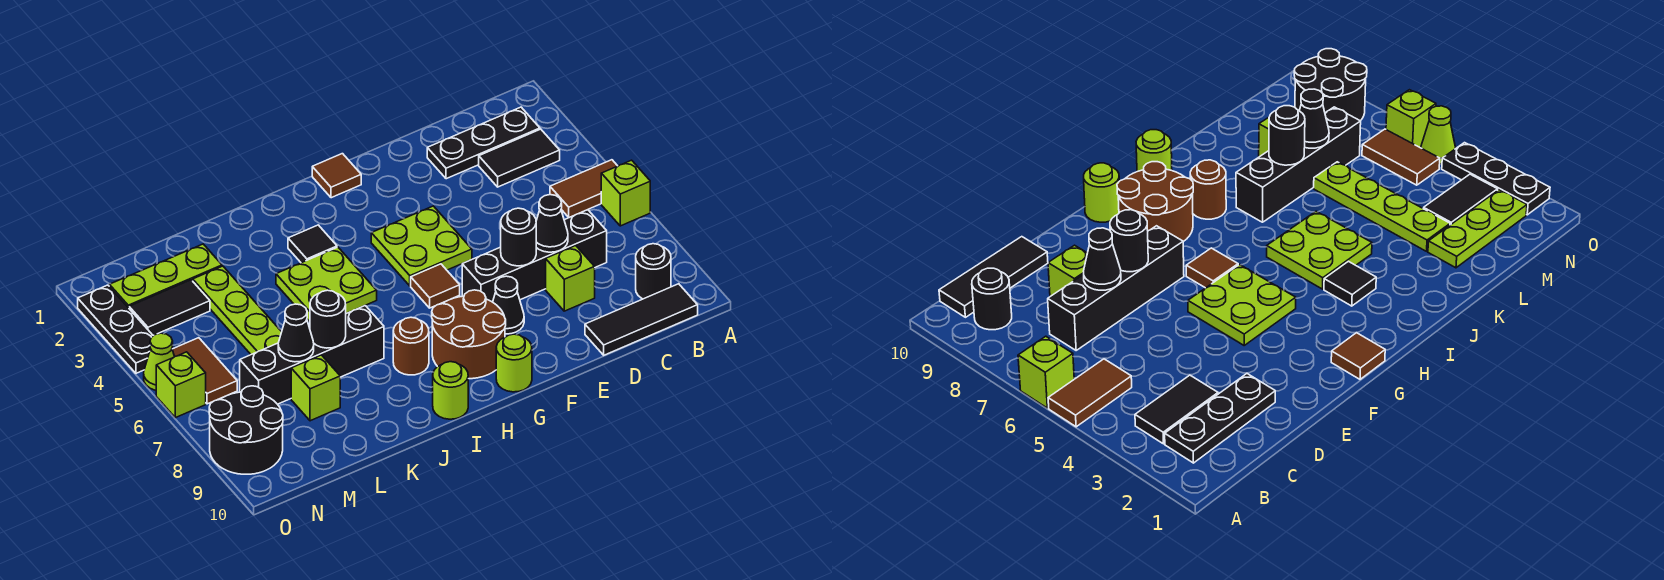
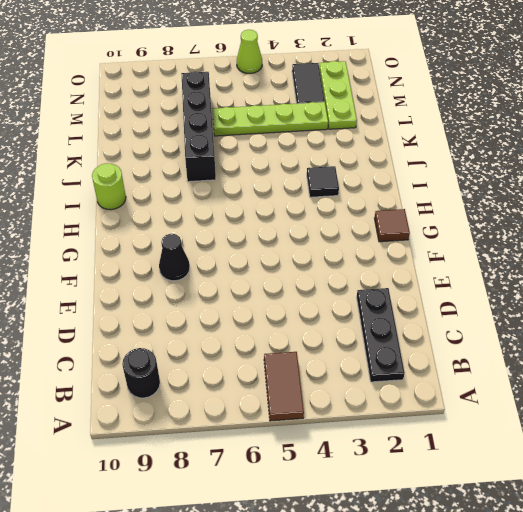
none -> lime brick A6 level 1
none -> black tile B3:C3 level 1
none -> black tile B10:D10 level 1
none -> black brick C7:F7 level 1

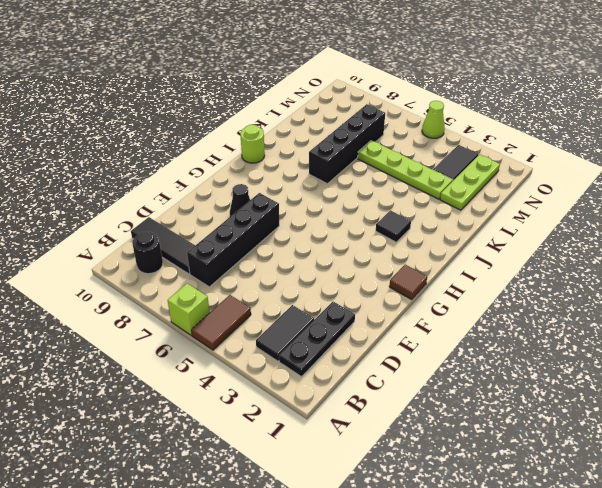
black tile C8:C10 level 1 -> black tile B10:D10 level 1
none -> lime brick D8 level 1
none -> lime plate F4:G5 level 1
none -> brown tile G6 level 1
none -> brown round brick G8:H9 level 1

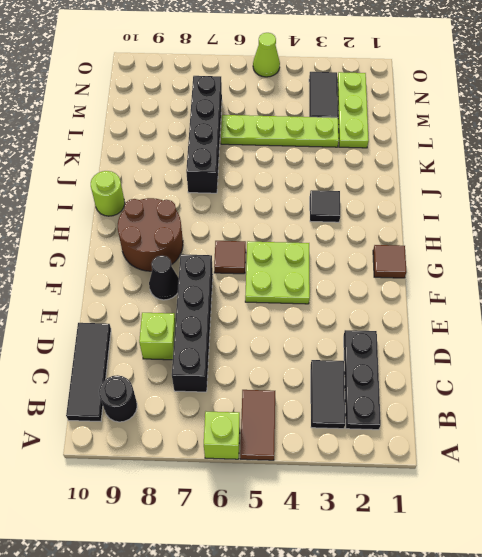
none -> lime round brick G10 level 1
none -> lime plate I4:J5 level 1
none -> brown round brick I8 level 1
none -> lime brick L8 level 1

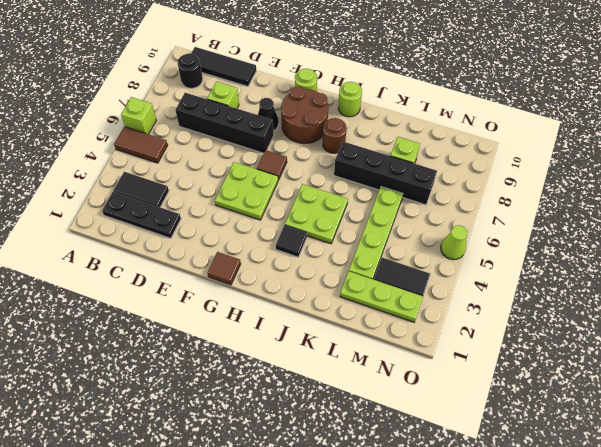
none -> brown tile N5:N6 level 1
none -> black round brick N8:O9 level 1
none -> black plate O2:O4 level 1
none -> lime brick O6 level 1

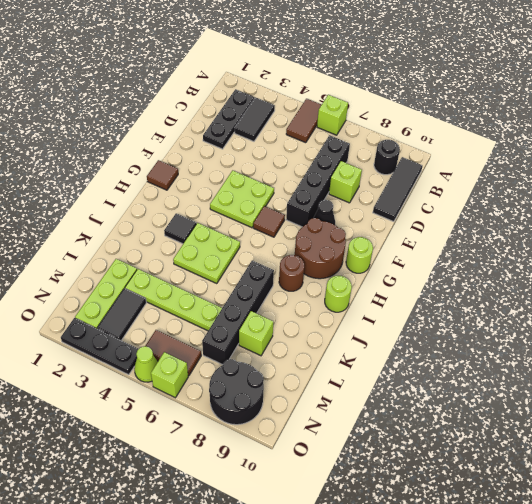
none -> black cone D7 level 2
none -> black round brick E7 level 2
none -> black round brick K7 level 2
none -> black cone L7 level 2

